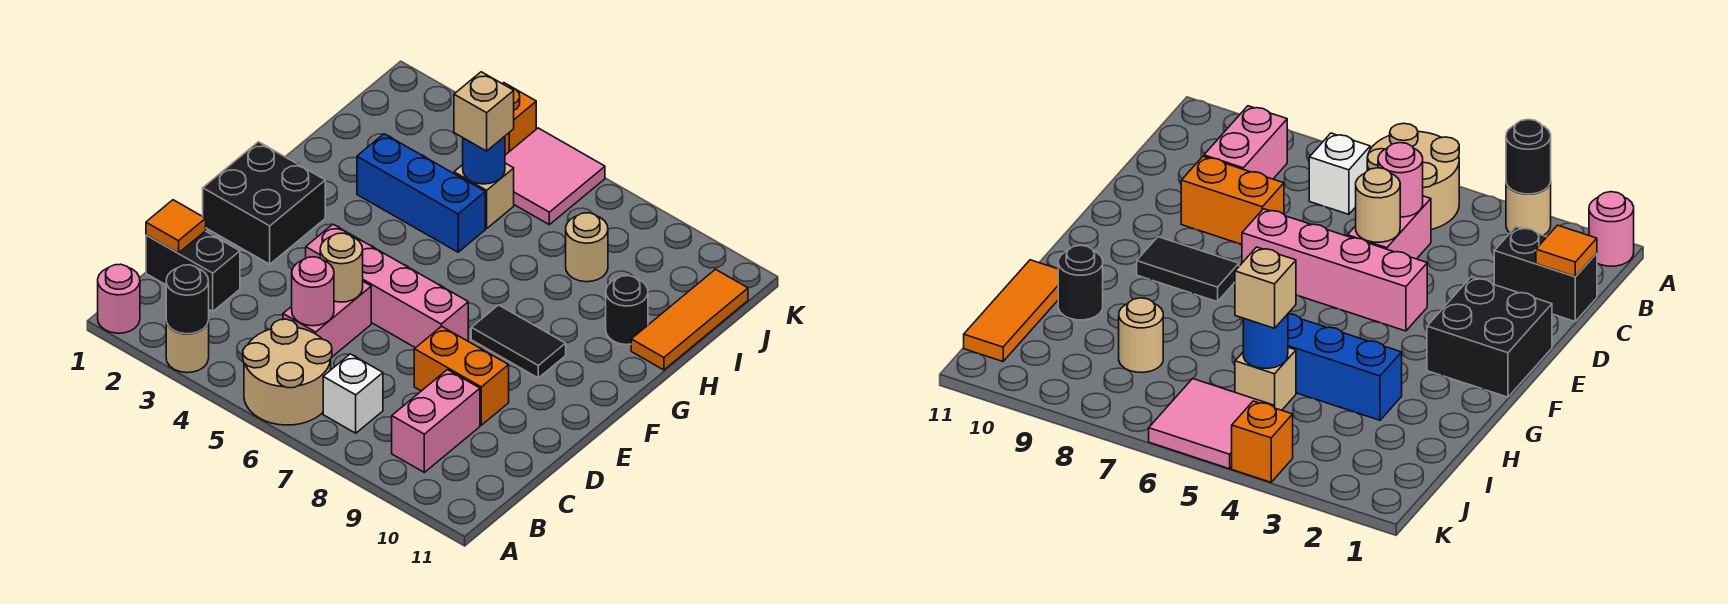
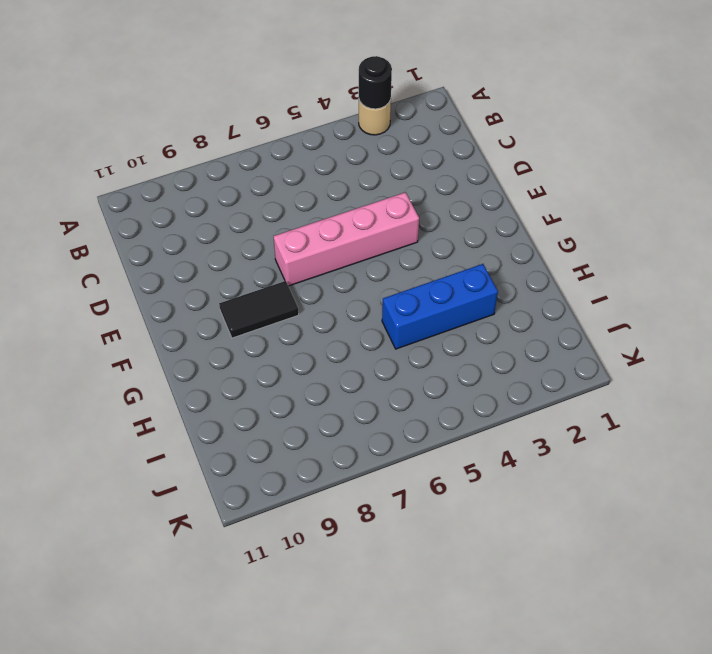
none -> pink round brick A1 level 1
none -> tan round brick A5:B6 level 1
none -> white brick B7 level 1

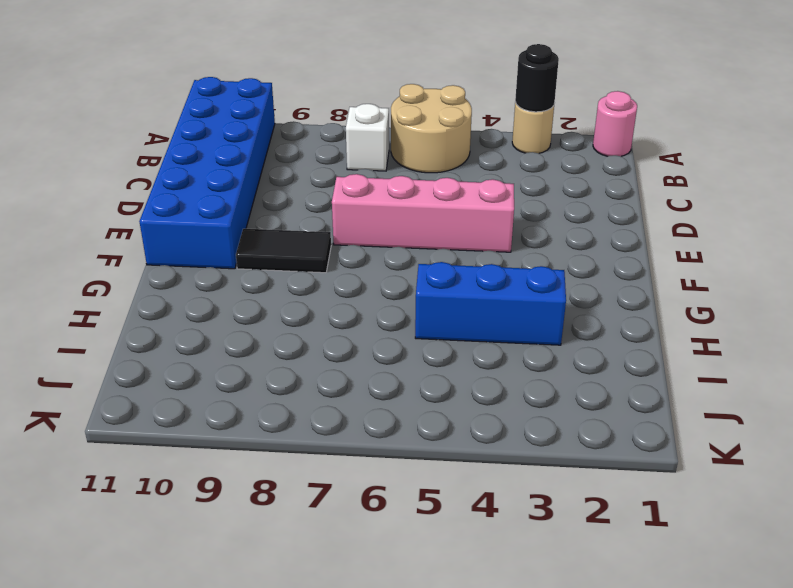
blue brick A10:F11 level 1 -> none
none -> pink brick B9:C9 level 1
none -> black brick C1:C2 level 1
none -> pink brick C5:D5 level 1

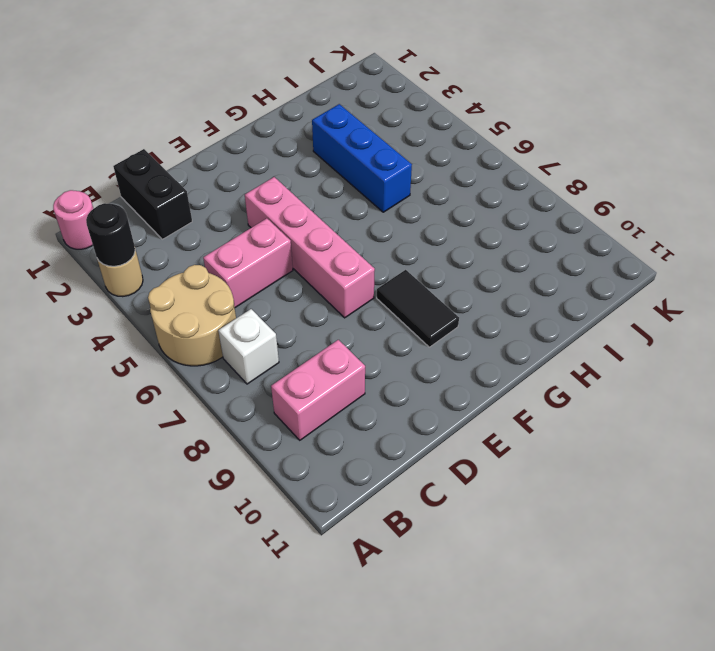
none -> orange brick D8:D9 level 1
none -> black brick E1:F2 level 1
none -> black round brick H10 level 1

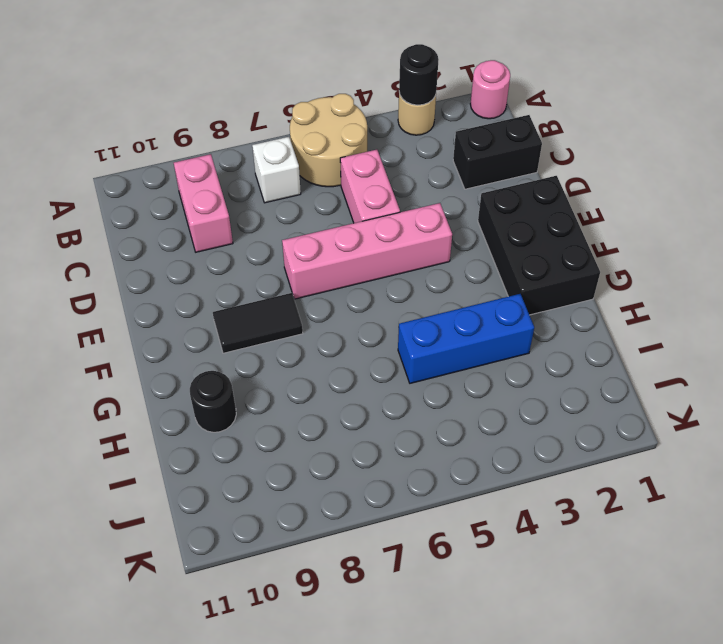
black brick E1:G2 level 1 -> black brick E1:F2 level 1
none -> orange brick D8:D9 level 1
none -> orange tile H11:J11 level 1
none -> tan brick I5 level 1

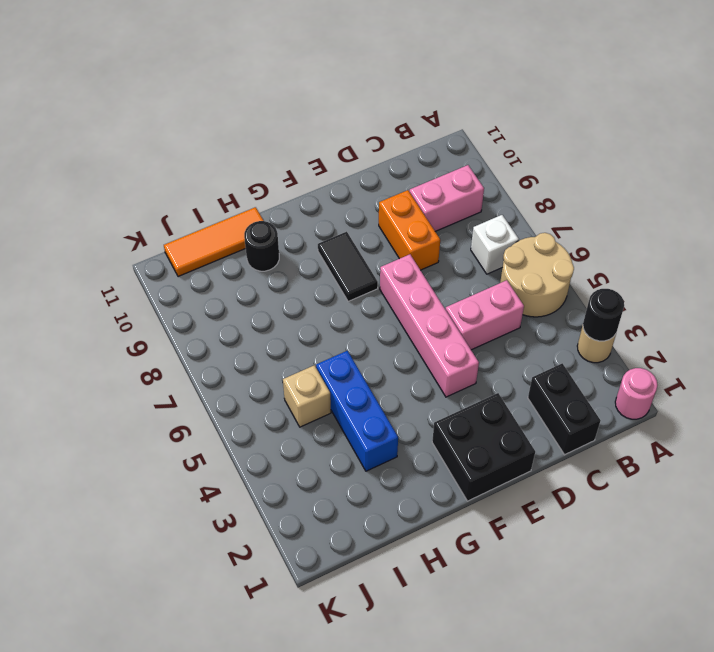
none -> tan round brick I8 level 1
none -> pink tile J5:K6 level 1
none -> orange brick K4 level 1

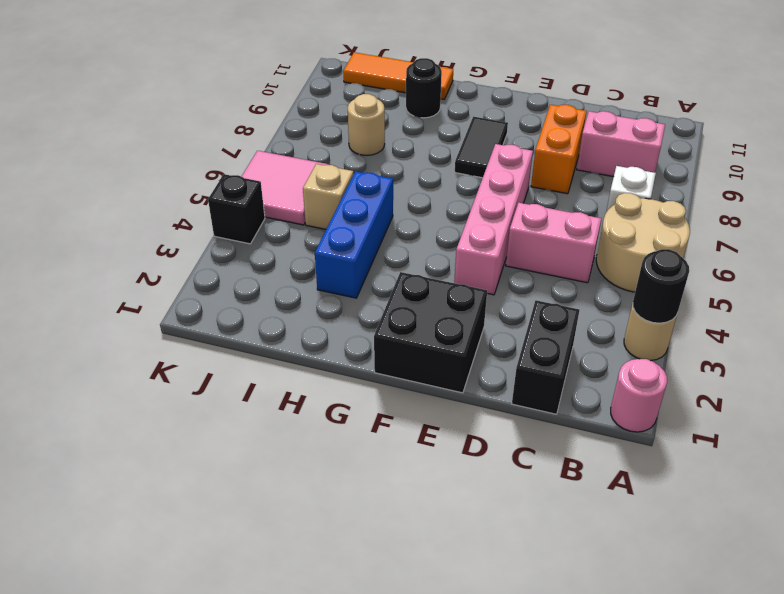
black brick K4 level 1 -> orange brick K4 level 1
none -> orange tile C1 level 2
none -> pink round brick C5 level 2
none -> tan round brick D5 level 2

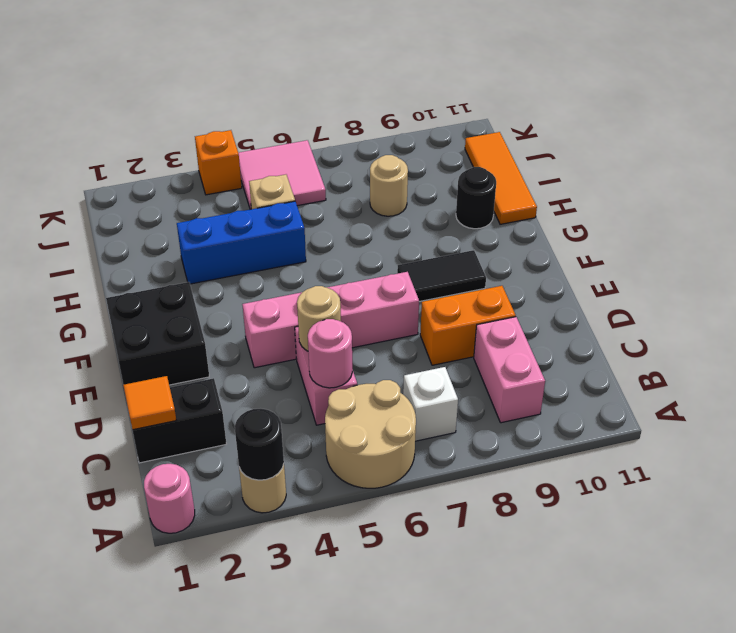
none -> blue round brick I5 level 2
none -> tan brick I5 level 3

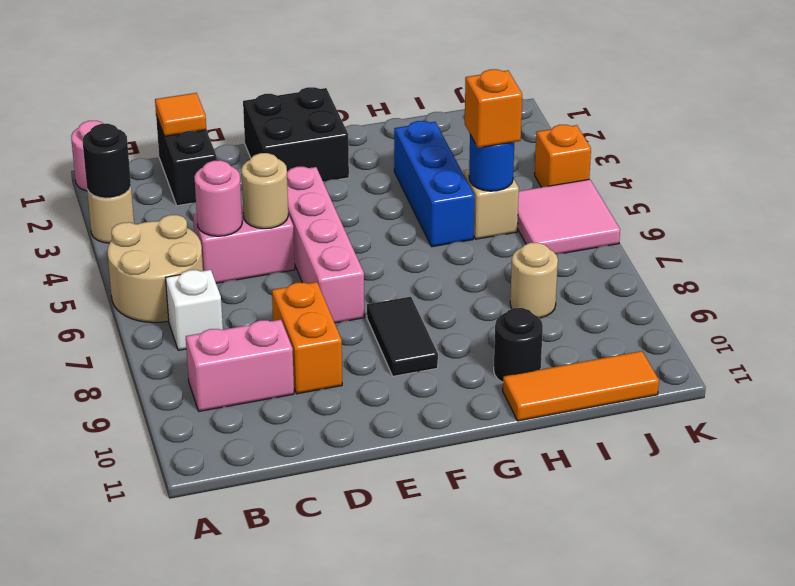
orange brick I5 level 3 -> tan brick I5 level 3

